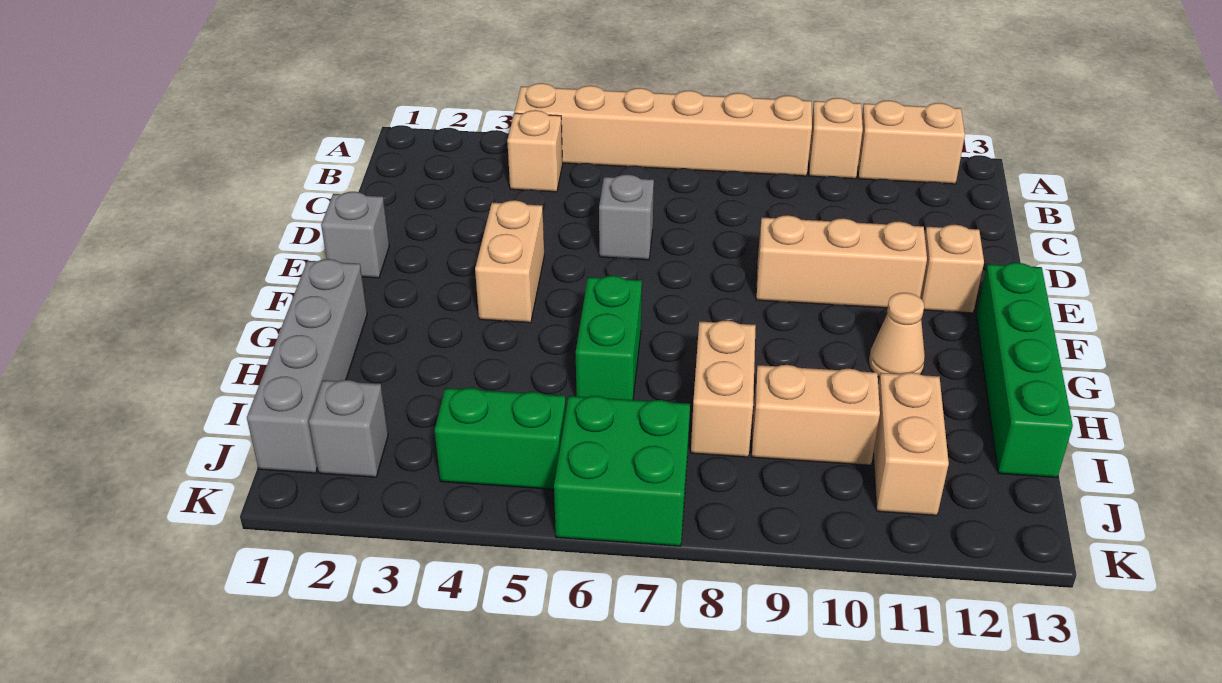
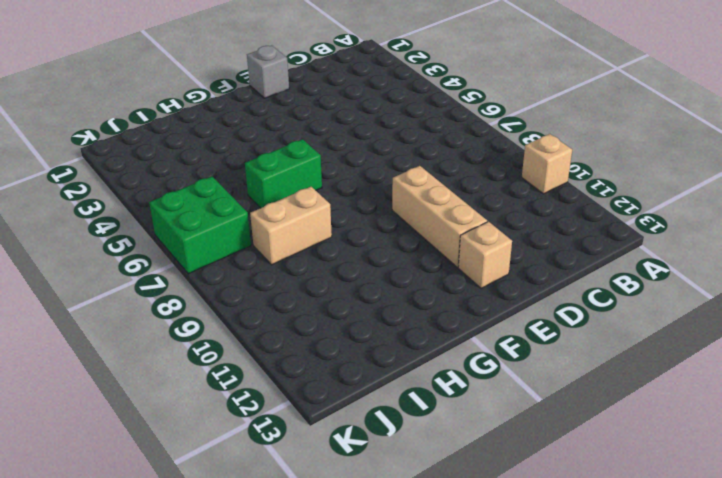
none -> tan brick A4:A9 level 1
none -> tan brick A11:A12 level 1
none -> tan brick B4 level 1

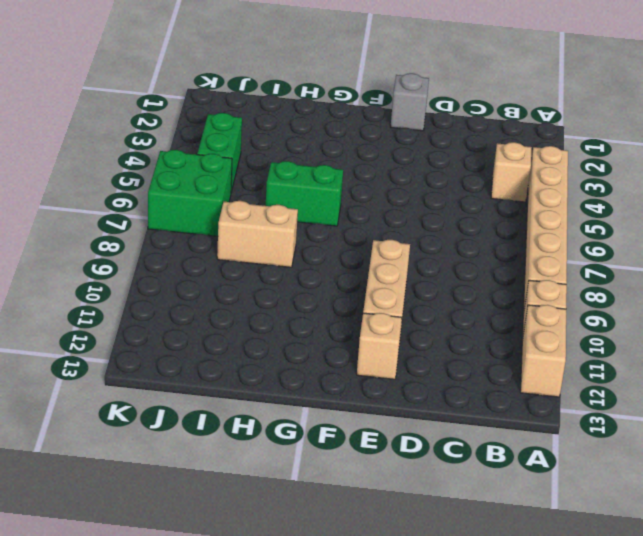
none -> grey brick D6 level 1
none -> tan brick E4:F4 level 1
none -> green brick F13:I13 level 1

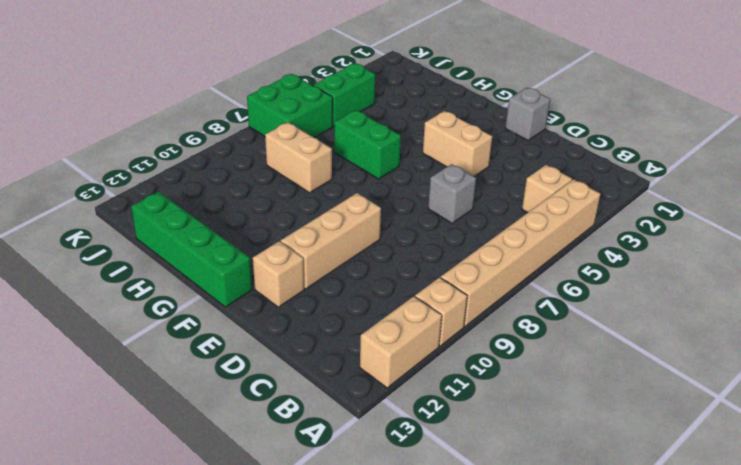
none -> grey brick G1:J1 level 1
none -> tan cone G11 level 1
none -> tan brick I9:I10 level 1

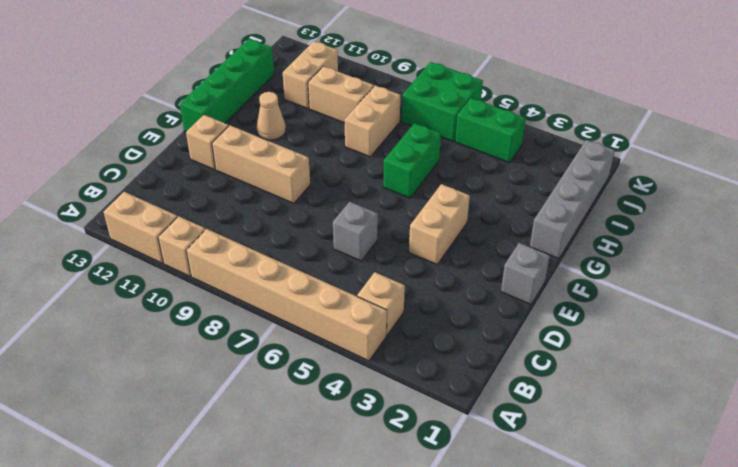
none -> grey brick J2 level 1

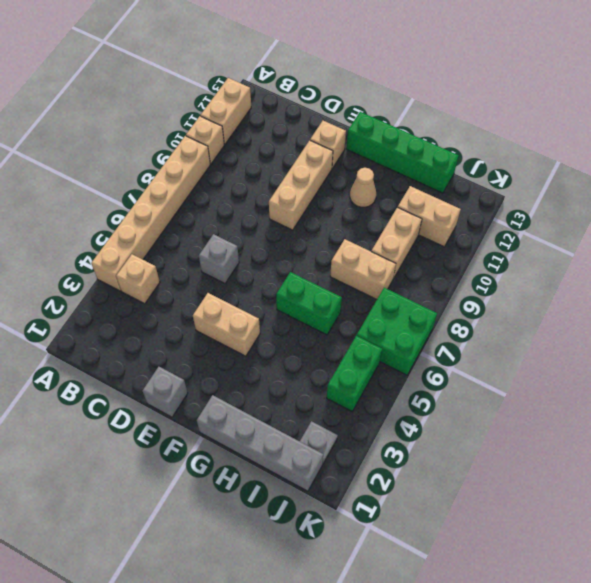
grey plate J2 level 1 -> grey brick J2 level 1

